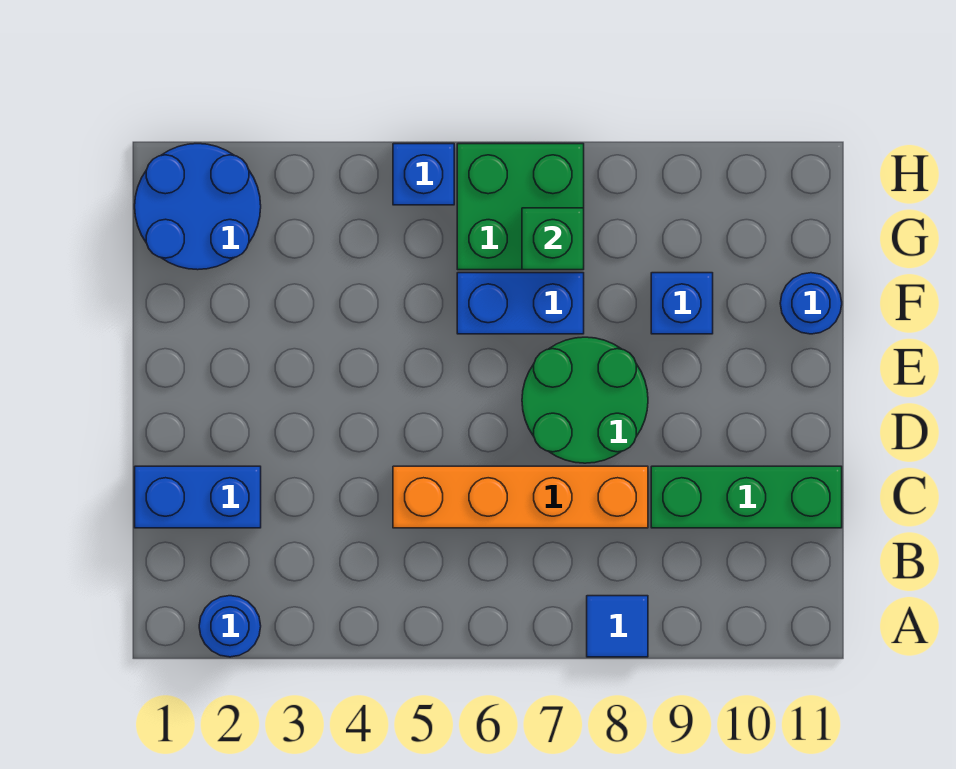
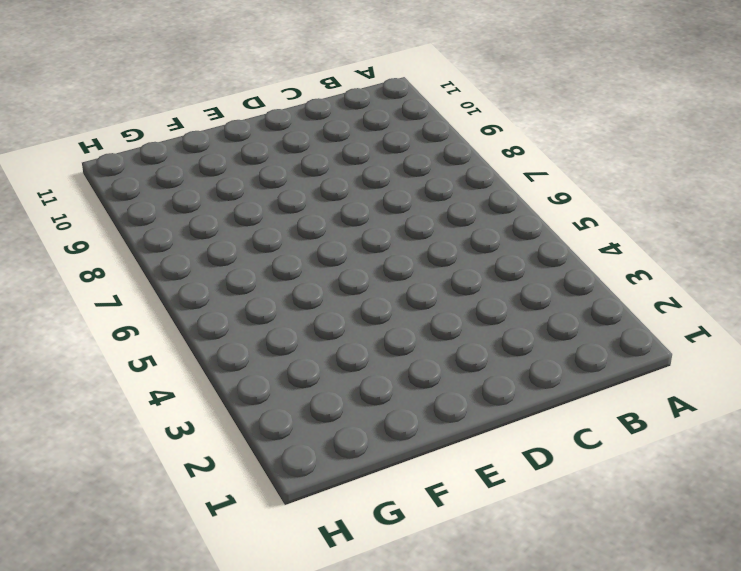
none -> blue round brick A2 level 1
none -> blue tile A8 level 1
none -> blue brick C1:C2 level 1

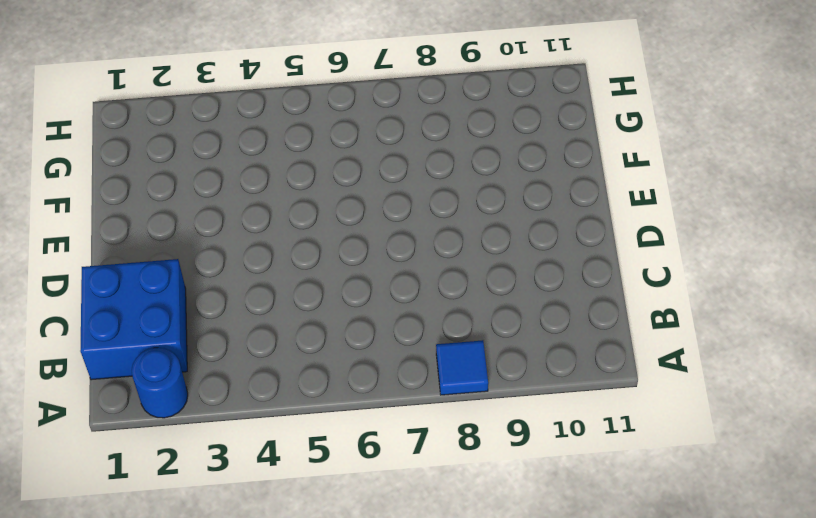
blue brick B1:C2 level 1 -> blue brick C1:C2 level 1
none -> orange brick C5:C8 level 1
none -> green brick C9:C11 level 1
none -> green round brick D7:E8 level 1

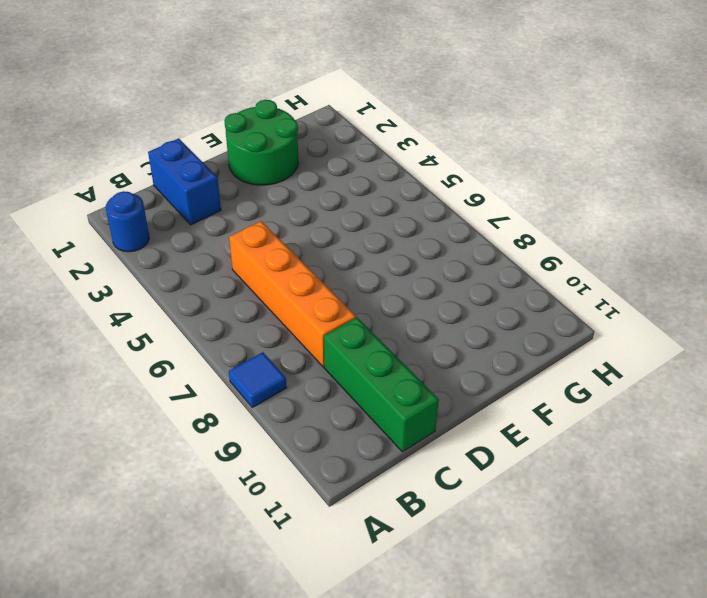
green round brick E1:F2 level 1 -> green round brick D7:E8 level 1
none -> blue brick F6:F7 level 1
none -> blue brick F9 level 1
none -> blue round brick F11 level 1

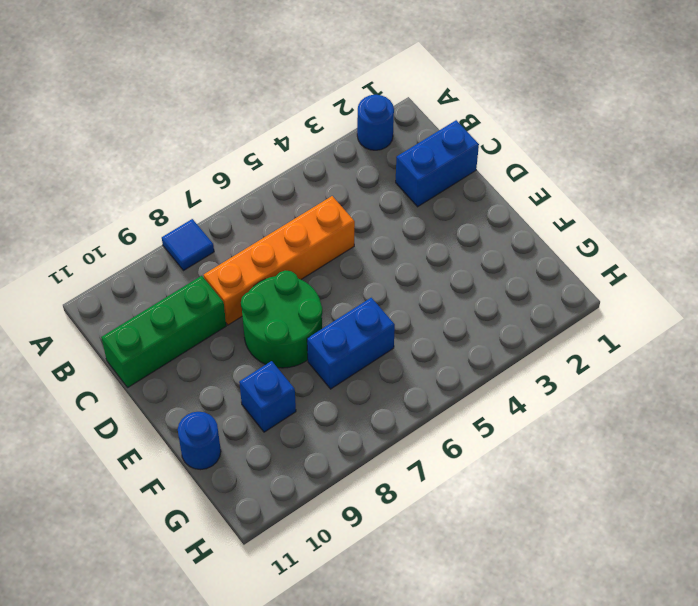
none -> blue round brick G1:H2 level 1
none -> green brick G6:H7 level 1
none -> blue brick H5 level 1

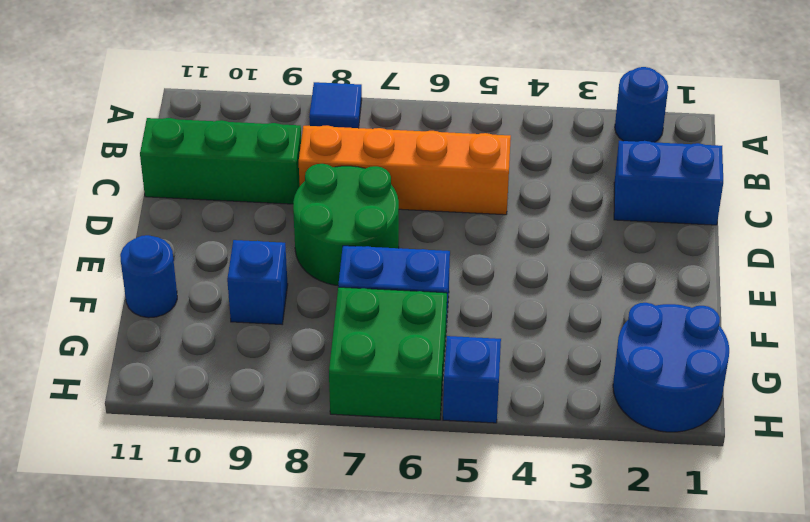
none -> green brick G7 level 2

